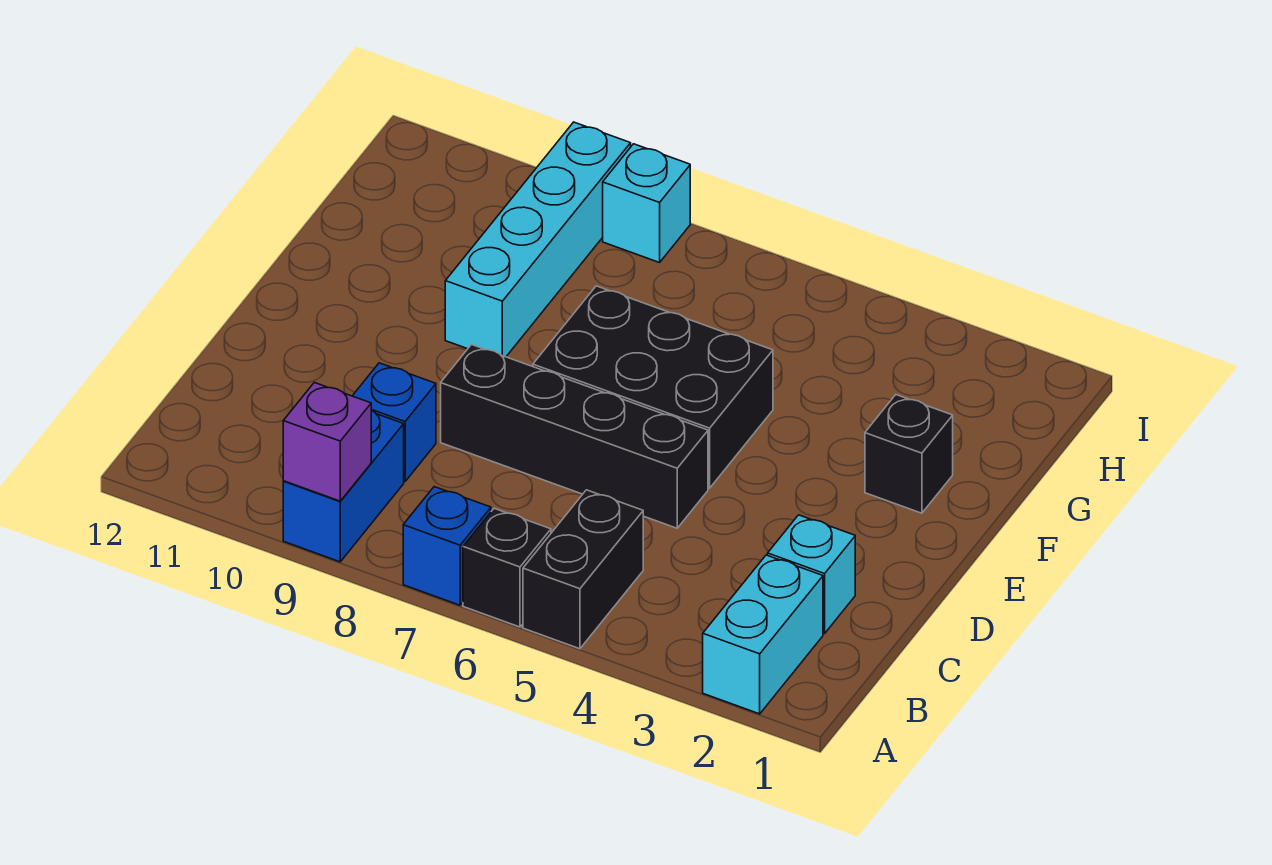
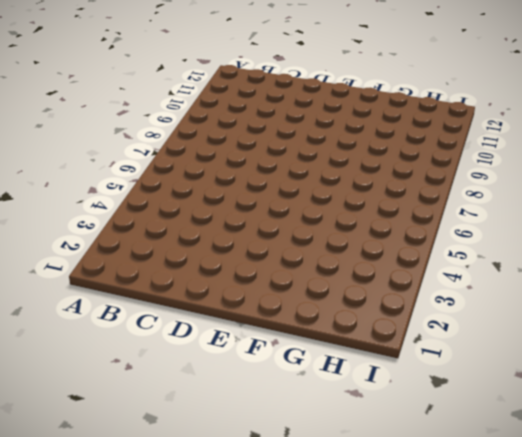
none -> cyan brick A2:B2 level 1
none -> black brick A5:B5 level 1
none -> black brick A6 level 1

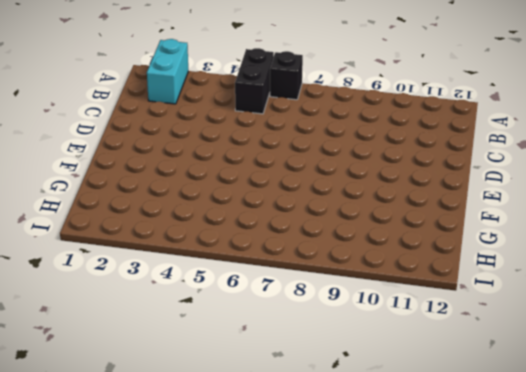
none -> blue brick A7 level 1
none -> blue brick A9:B9 level 1
none -> cyan brick C2 level 1

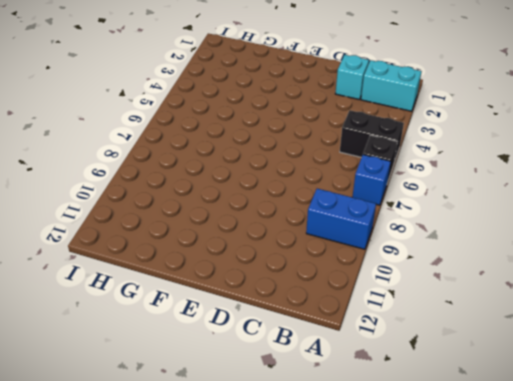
none -> blue brick C9 level 1
none -> black brick D5:D8 level 1
none -> black brick E5:F7 level 1

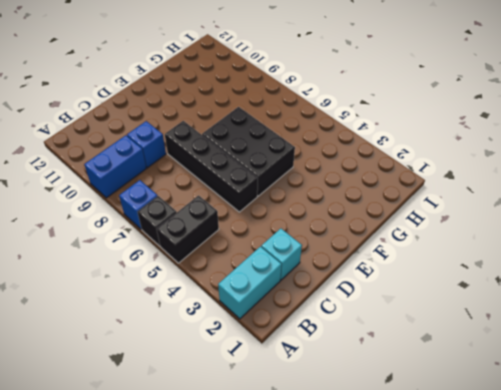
none -> black brick F2 level 1
none -> cyan brick F9:I9 level 1
none -> cyan brick I8 level 1

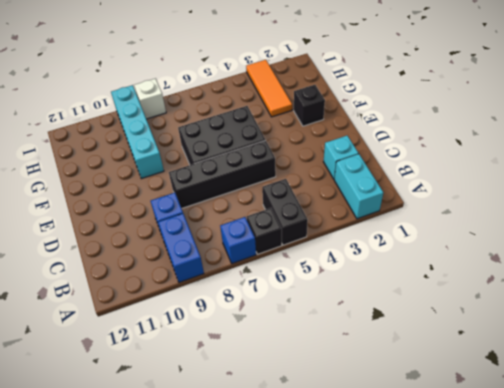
orange tile G3:I3 level 1 -> none
white brick I8 level 1 -> cyan brick I8 level 1
none -> purple brick A9 level 2

